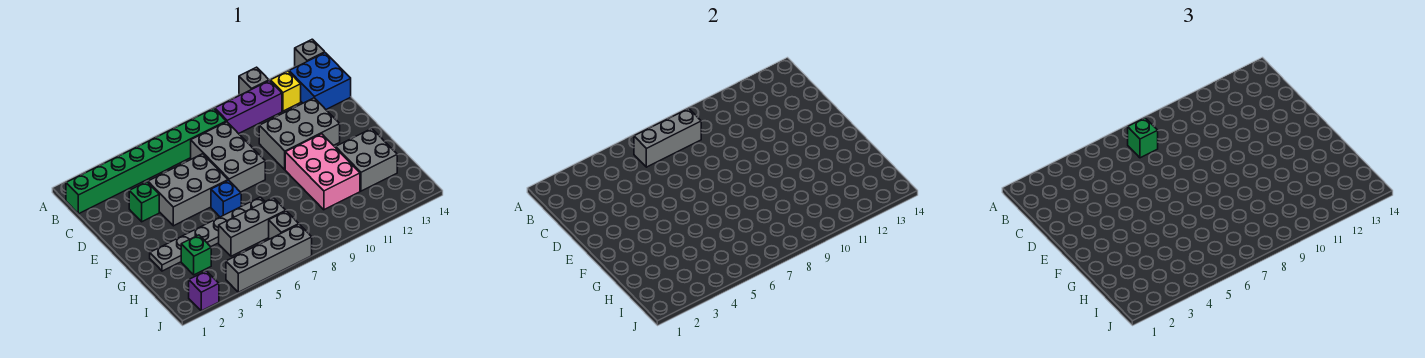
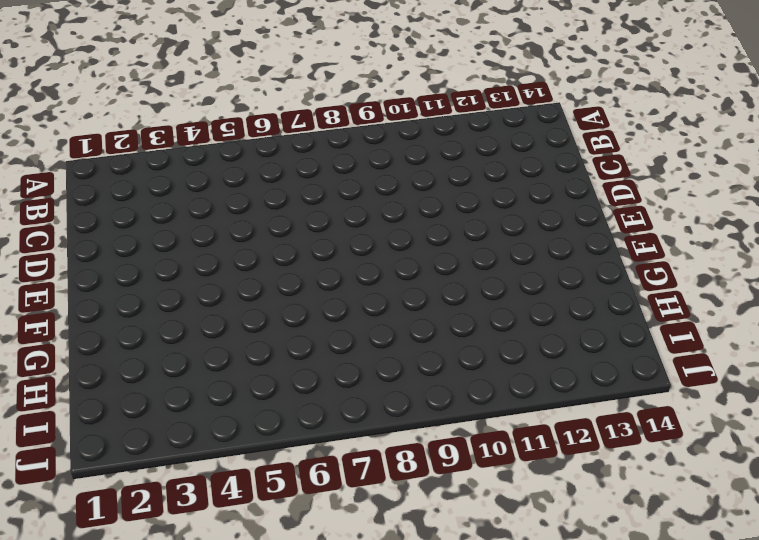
none -> grey brick A11 level 1
none -> grey brick A14 level 1
none -> green brick B1:B8 level 1

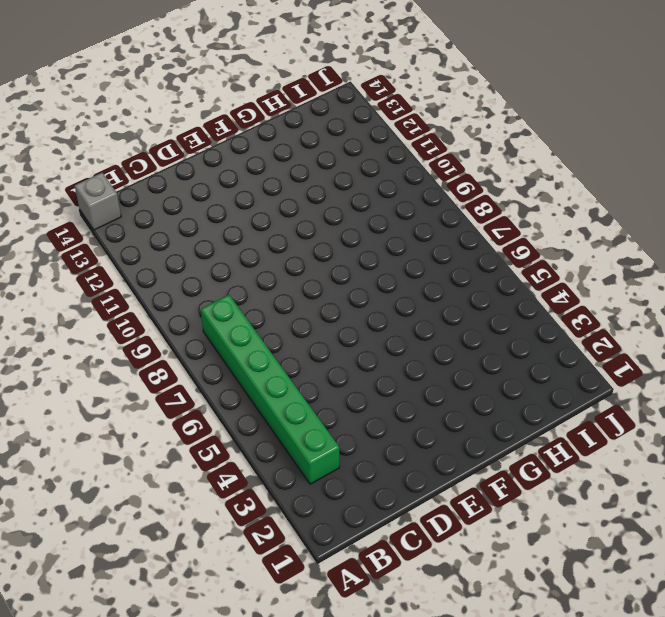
green brick B3:B8 level 1 -> green brick B1:B8 level 1
none -> grey brick A11 level 1
none -> purple brick B9:B11 level 1
none -> yellow brick B12 level 1

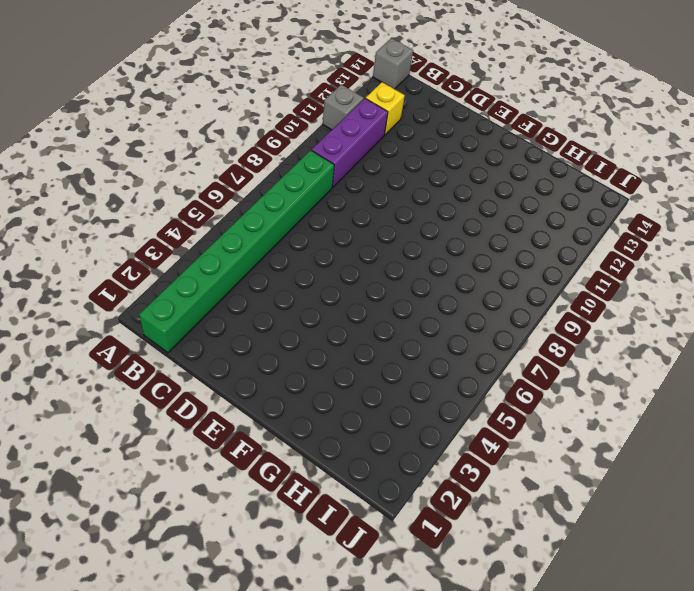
none -> blue brick B13:C14 level 1
none -> grey brick C7:E8 level 1
none -> green brick D3 level 1

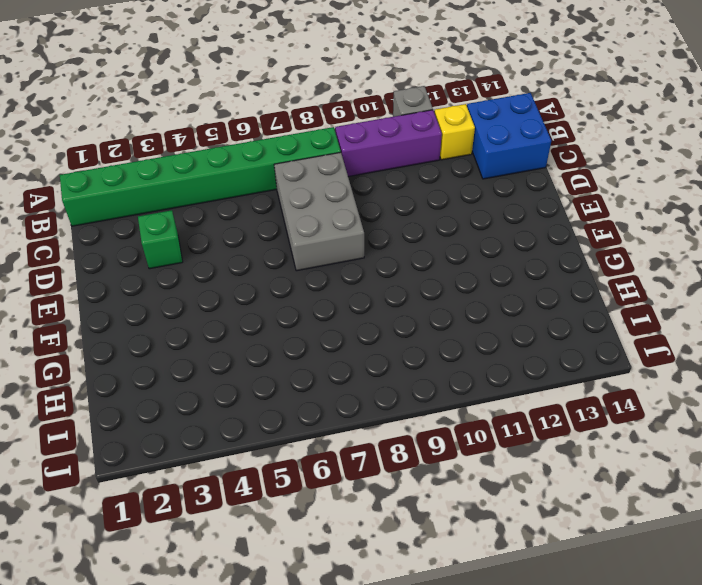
none -> grey brick A14 level 1
none -> grey brick D4:E6 level 1
none -> grey brick D10:E12 level 1

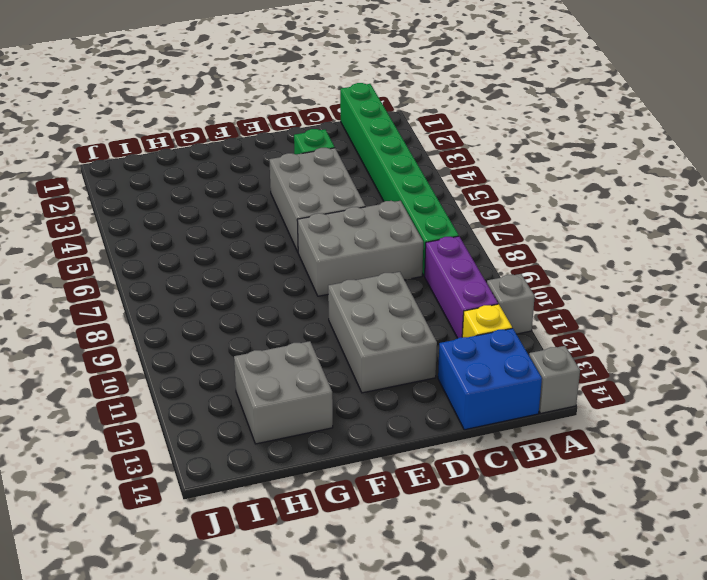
none -> blue brick F6 level 1
none -> pink brick F10:H11 level 1
none -> grey plate G2:G7 level 1

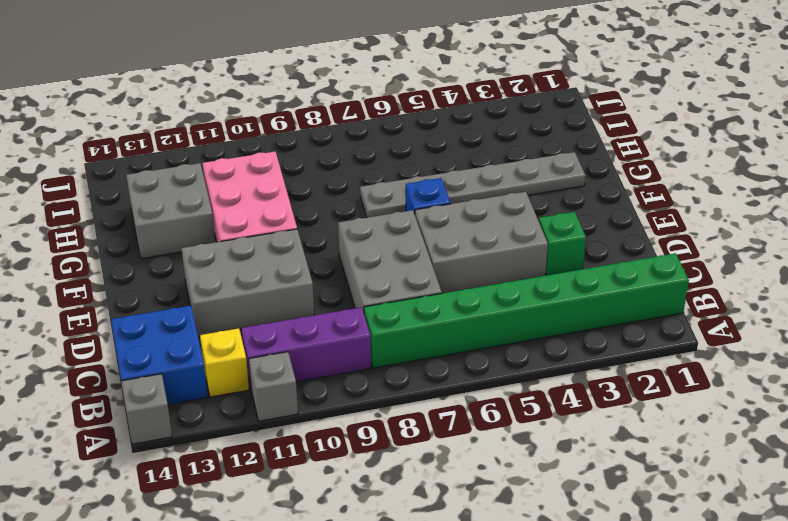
none -> green brick H3 level 1
none -> grey brick H5:H7 level 1
none -> grey brick I7 level 1

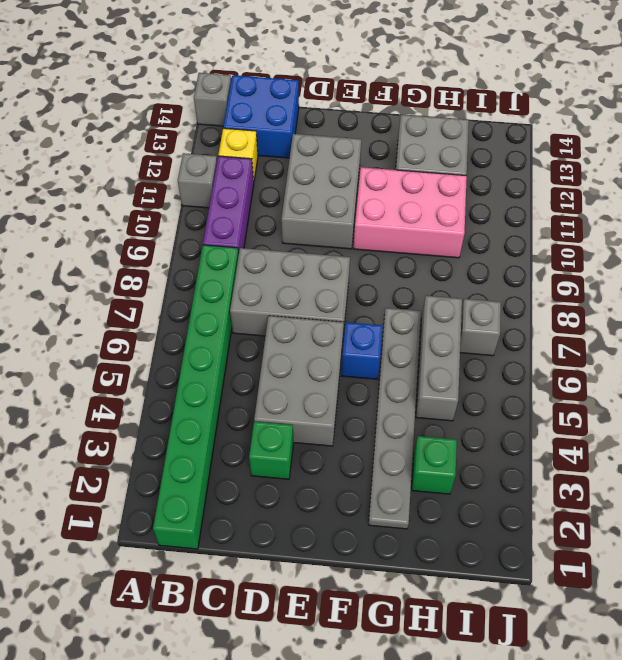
none -> purple brick J2 level 1
none -> grey brick J4:J7 level 1
none -> grey brick B6:B8 level 2

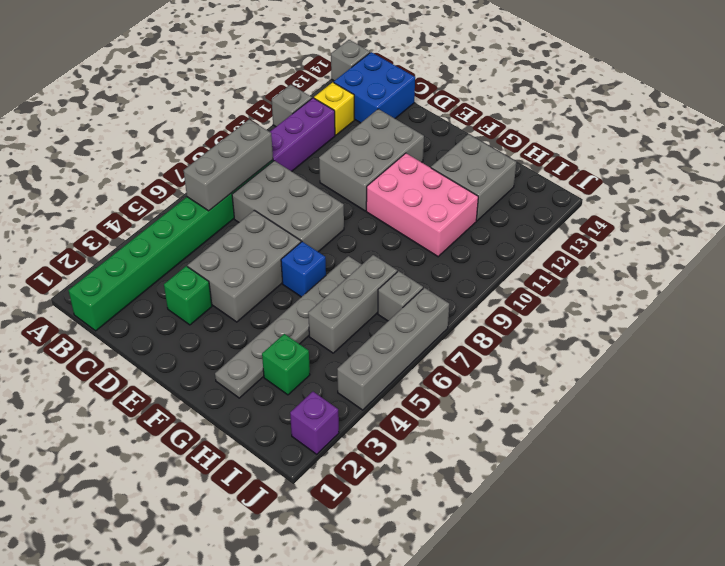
none -> green brick B7 level 3

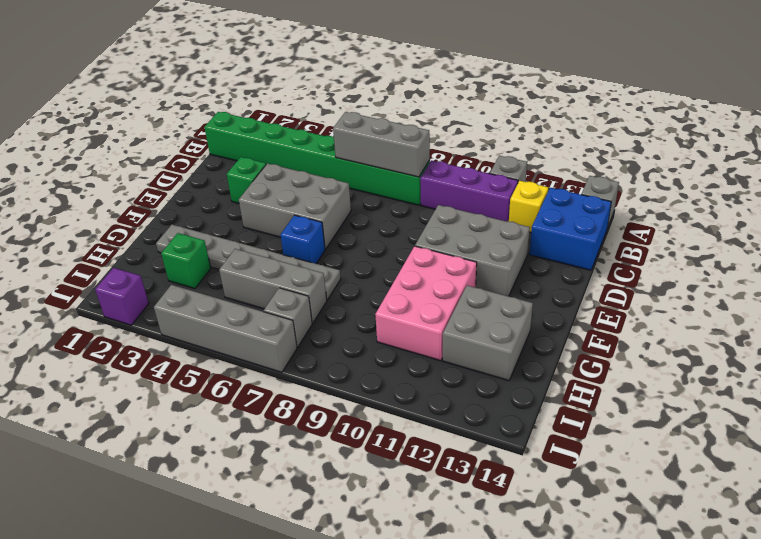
none -> grey brick C7:E8 level 1
none -> green brick B7 level 3

